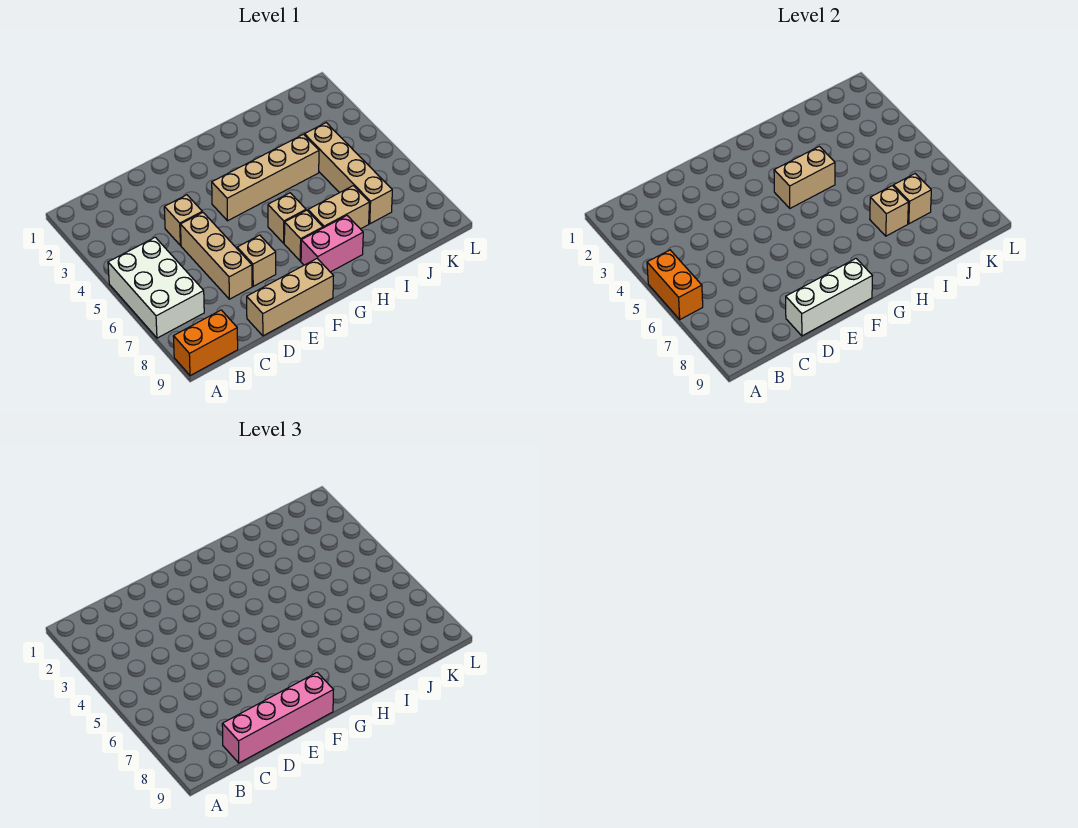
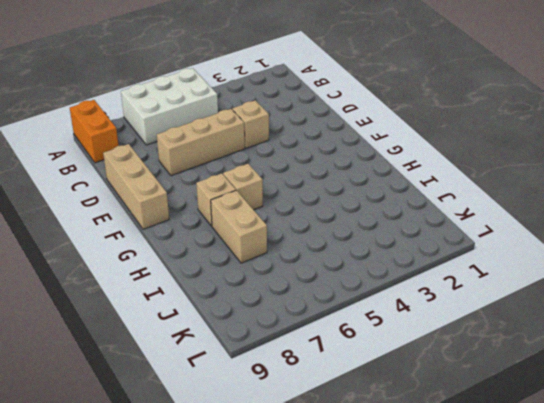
none -> tan brick E7 level 1
none -> tan brick F4:I4 level 1
none -> pink brick G8:H8 level 1

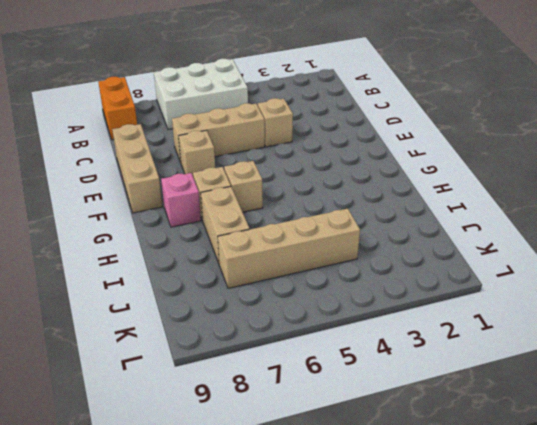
pink brick G8 level 1 -> pink brick G8:H8 level 1
none -> tan brick F4:I4 level 1
none -> orange brick A5:A6 level 2
none -> white brick D9:F9 level 2

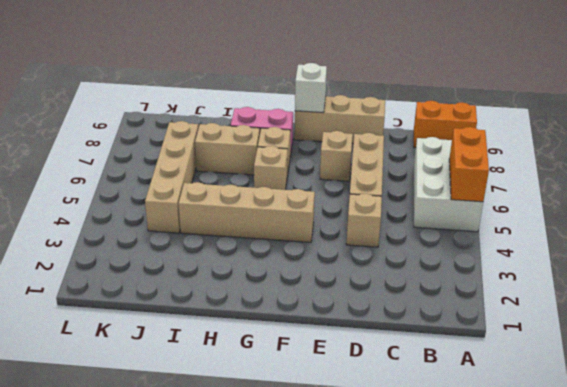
white brick F9 level 2 -> white brick D9:F9 level 2
none -> tan brick G4:H4 level 2
none -> tan brick I7 level 2
none -> tan brick J7 level 2

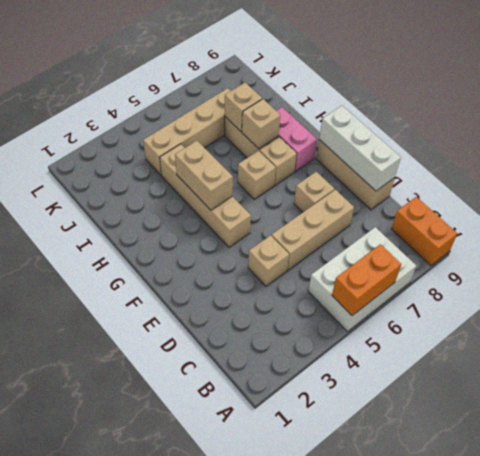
tan brick H7 level 2 -> tan brick J7 level 2
none -> pink brick C9:F9 level 3

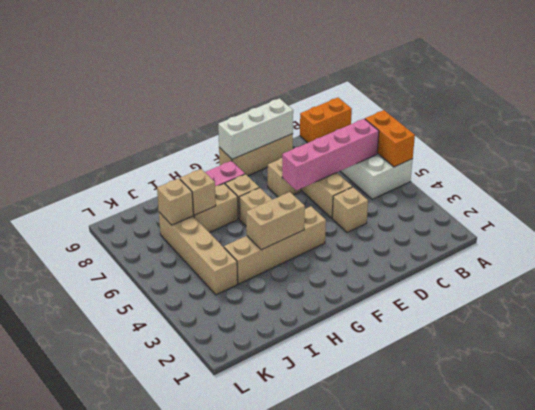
pink brick B6:E6 level 2 -> pink brick C9:F9 level 3

